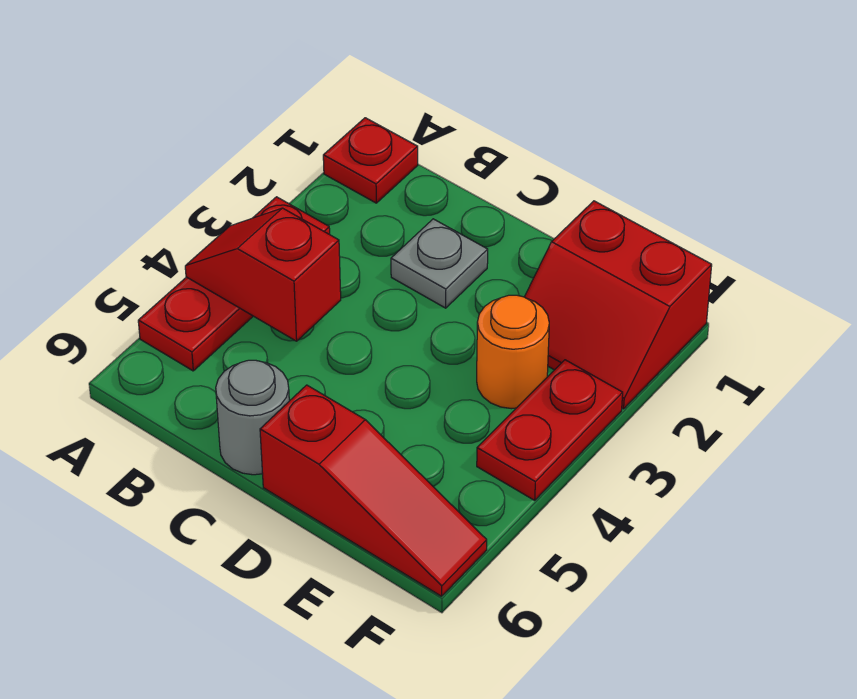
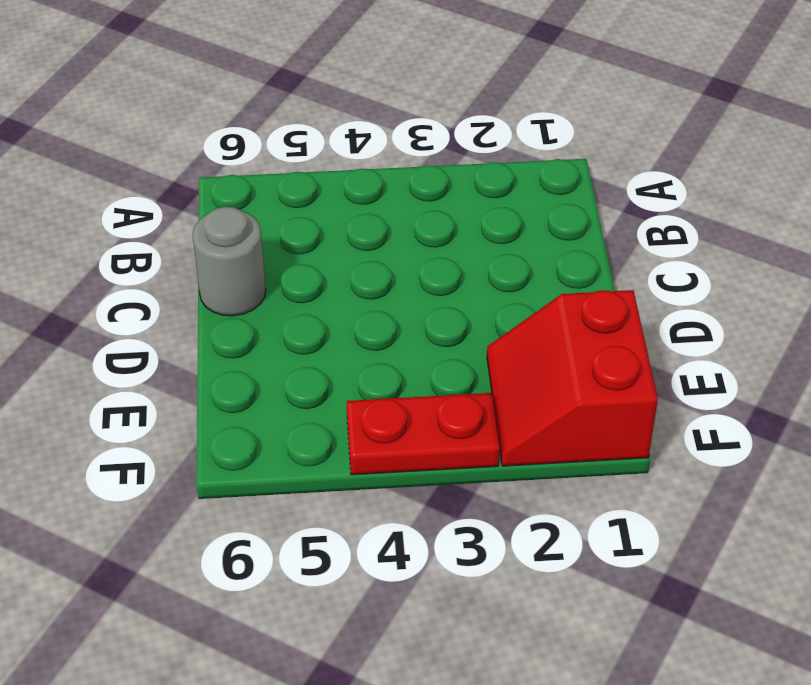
none -> red plate A1 level 1
none -> red plate A3:A5 level 1

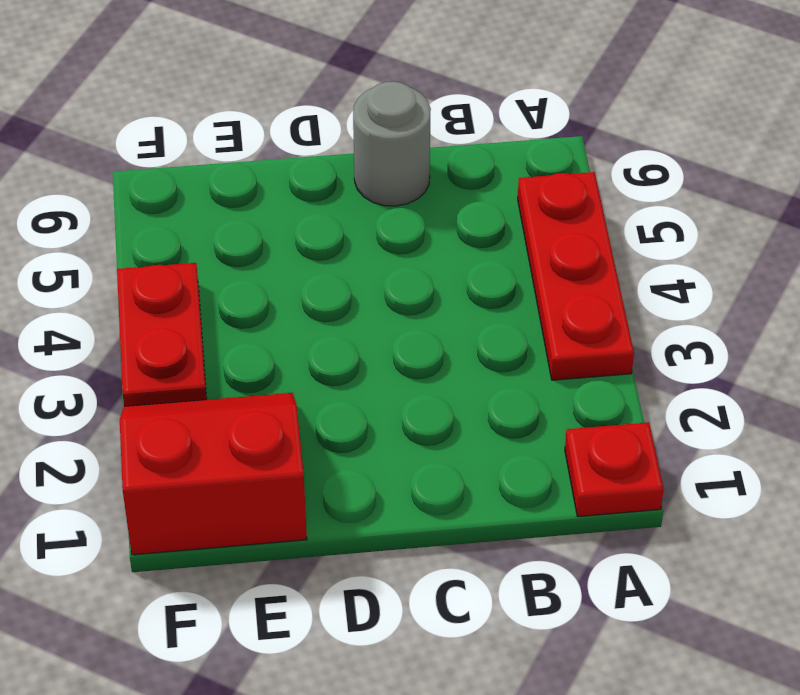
none -> grey plate C2 level 1
none -> red slope D6:F6 level 1 top D

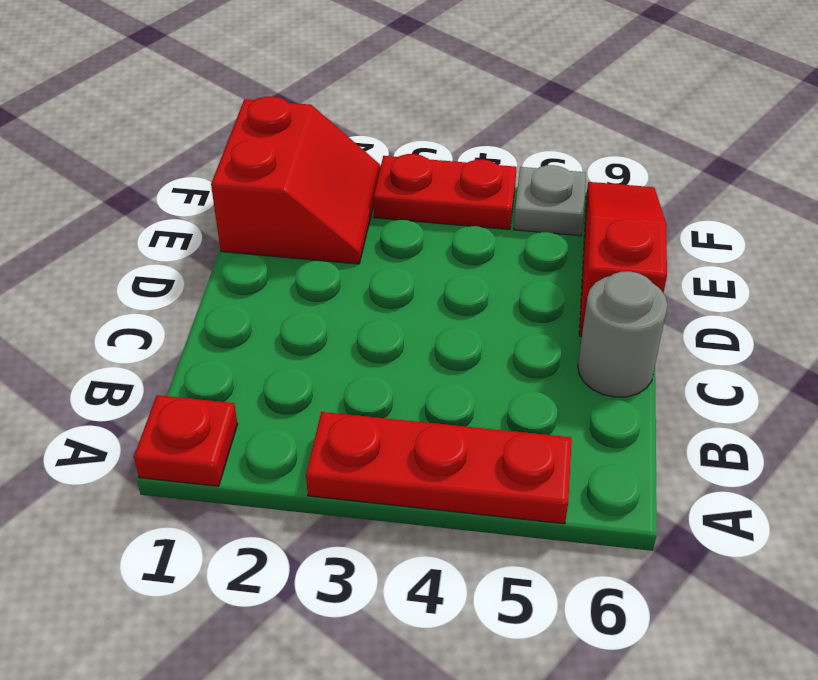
grey plate F5 level 1 -> grey plate C2 level 1
none -> orange round brick E3 level 1
none -> red slope A4:B4 level 2 top B

